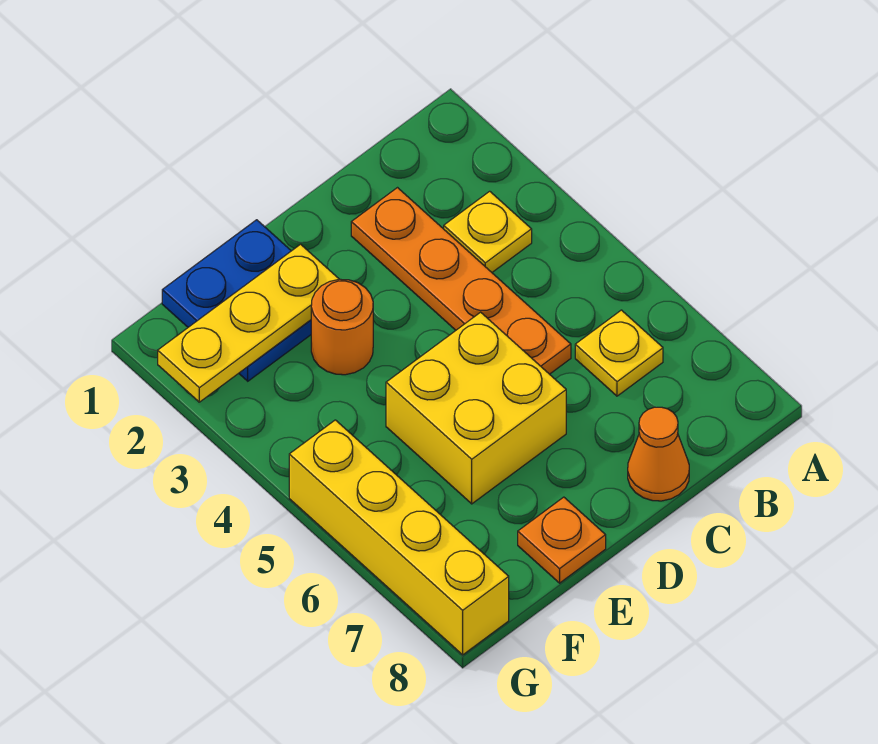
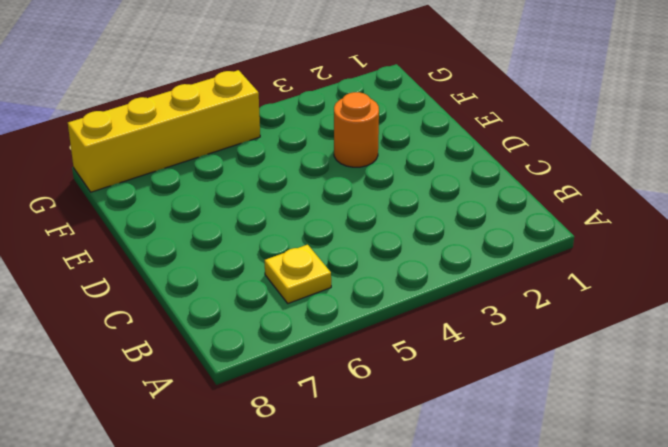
none -> yellow plate B3 level 1
none -> orange plate C2:C5 level 1

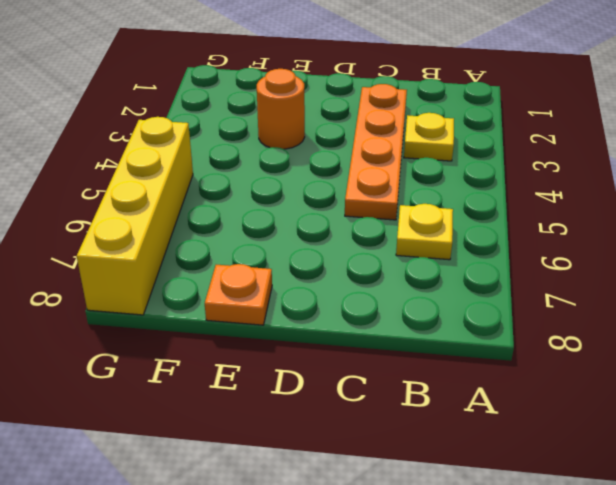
none -> orange cone C8 level 1
none -> yellow brick D5:E6 level 1

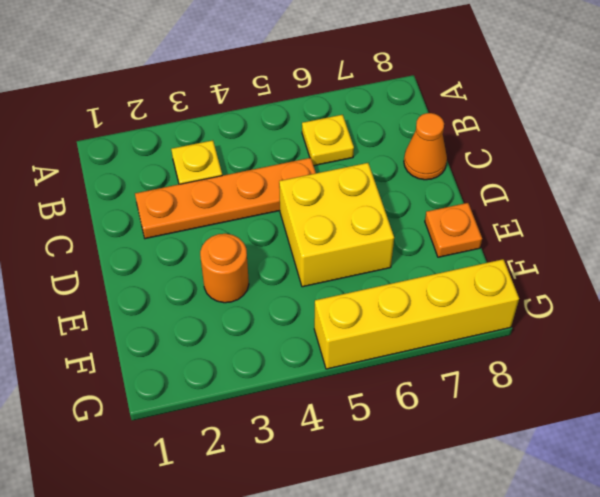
none -> blue plate E1:F2 level 1
none -> yellow plate E2:G2 level 2

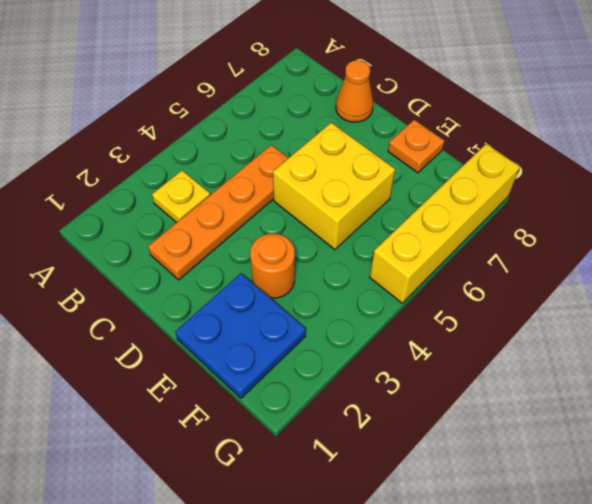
none -> yellow plate B6 level 1
none -> yellow plate E2:G2 level 2

